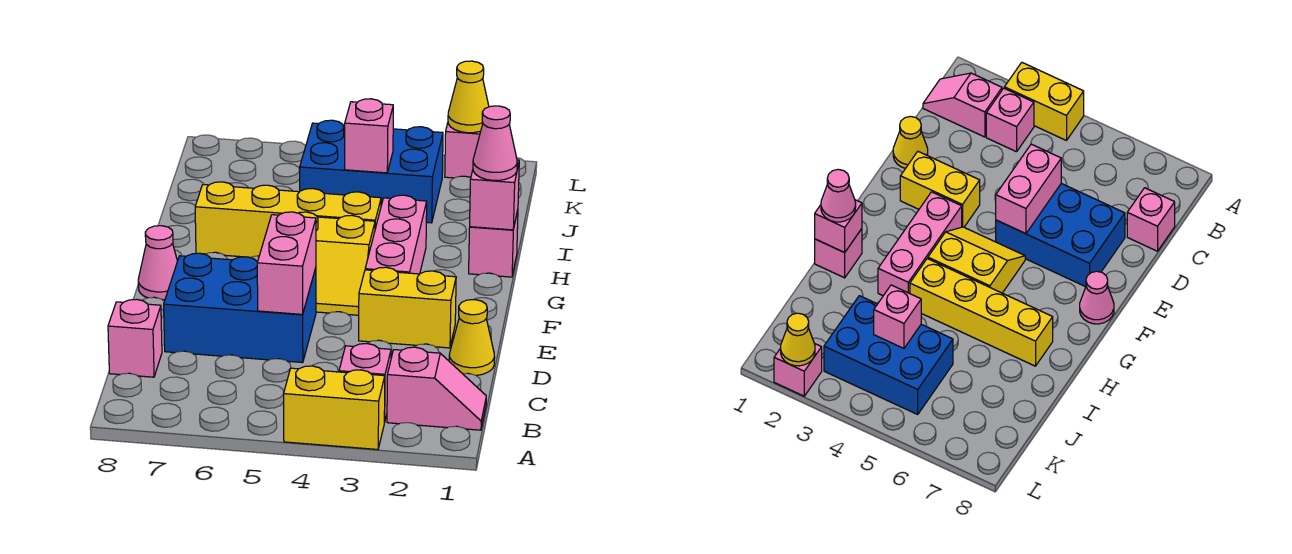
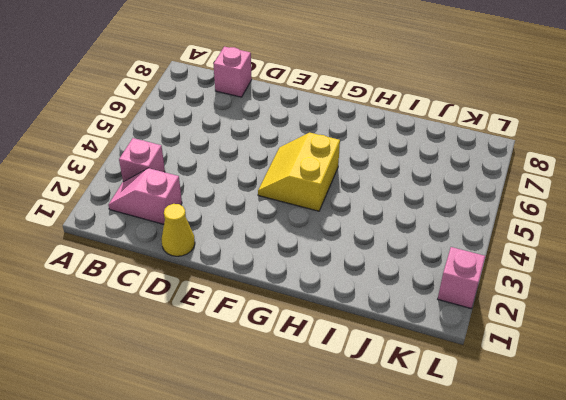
pink slope B2:C2 level 1 top C -> pink slope B1:B2 level 1 top 2
none -> yellow brick A3:A4 level 1
none -> blue brick D5:E7 level 1
none -> yellow brick E2:E3 level 1

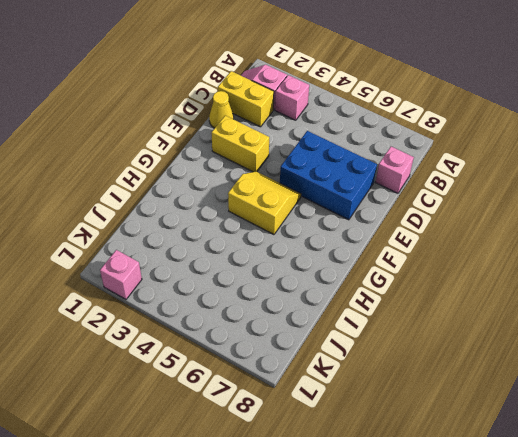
yellow brick C1:C2 level 1 -> yellow brick A3:A4 level 1
none -> pink brick F3:H3 level 1
none -> pink cone F8 level 1
none -> pink brick H1 level 1

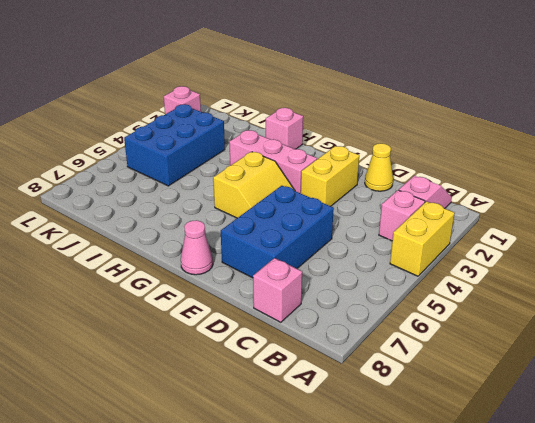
none -> yellow brick H4:H7 level 1
none -> pink brick D5:E5 level 2
none -> pink brick H1 level 2

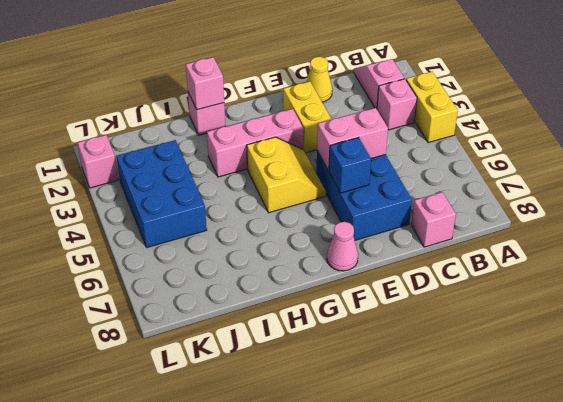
blue brick E6 level 2 -> none
none -> yellow brick H4:H7 level 1
none -> pink brick J4 level 2
none -> yellow cone L2 level 2

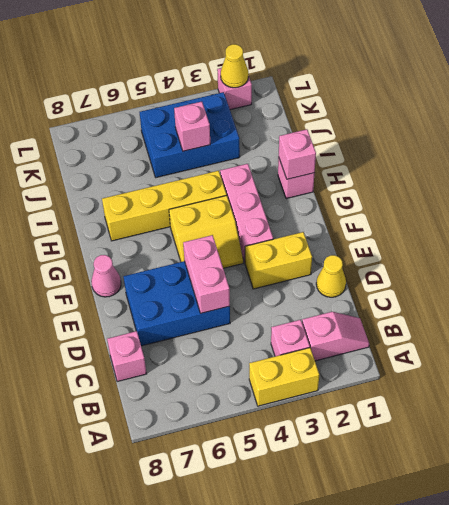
none -> pink cone H1 level 3

